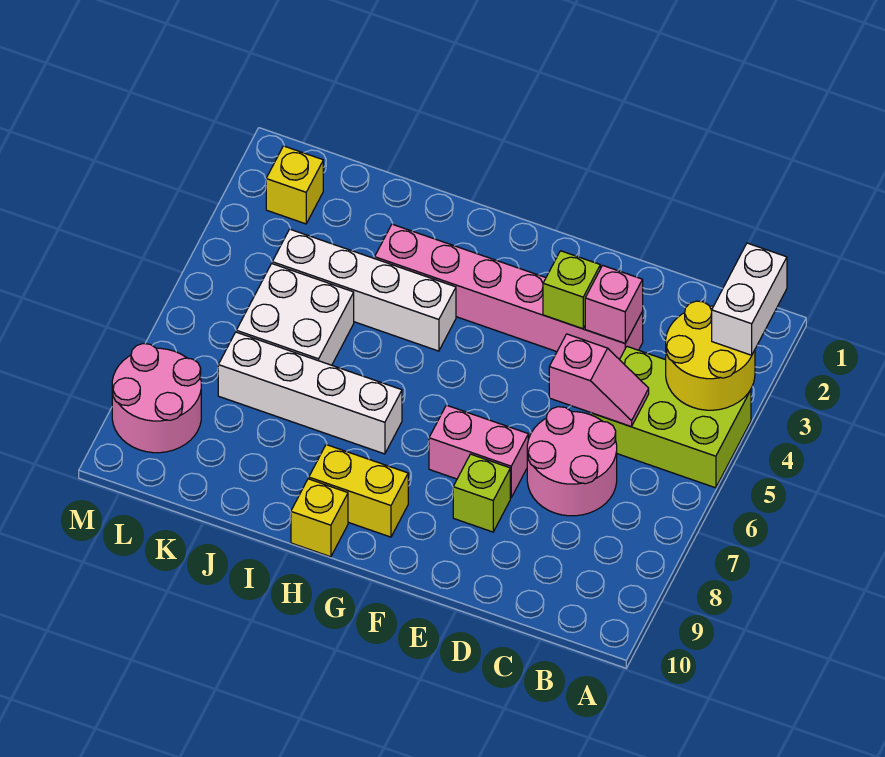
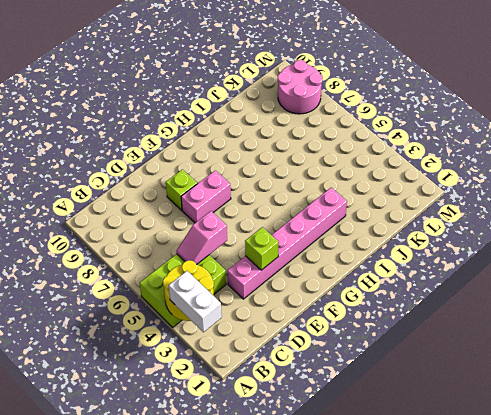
none -> pink round brick C6:D7 level 1
none -> yellow brick G9:H9 level 1
none -> white brick H4:K4 level 1

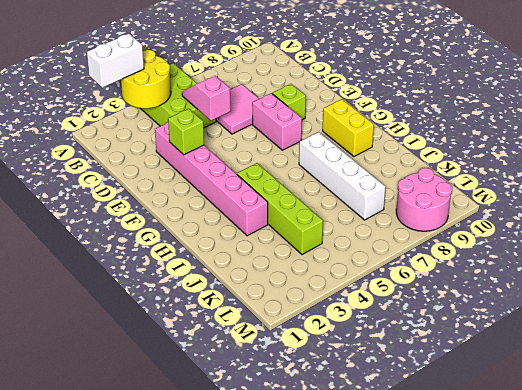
pink tile C6:D7 level 1 -> pink round brick C6:D7 level 1
lime brick H4:K4 level 1 -> white brick H4:K4 level 1
none -> yellow brick H10 level 1
none -> white brick J5:K6 level 1
none -> yellow brick L2 level 1

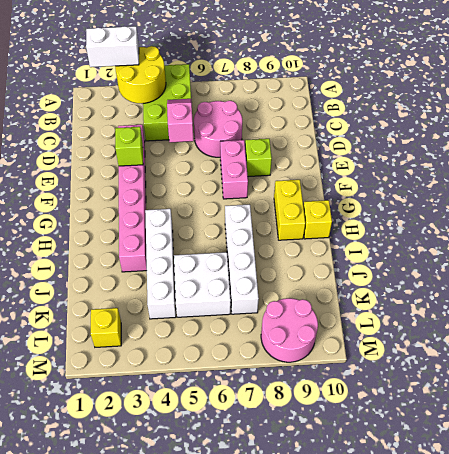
none -> pink brick D3 level 2

